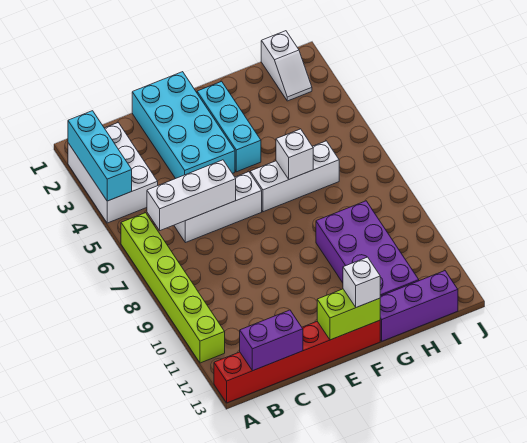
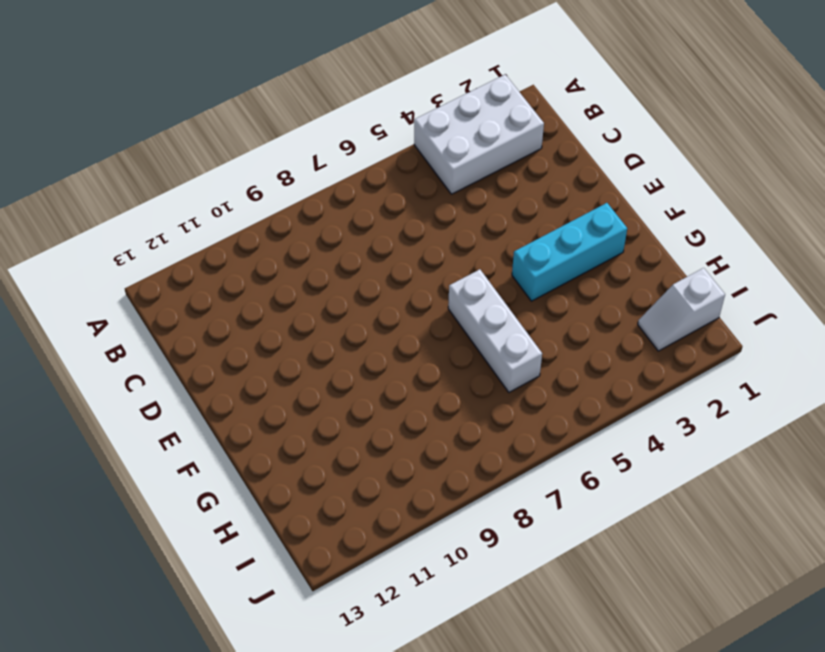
none -> lime brick A6:A11 level 1
none -> red brick A13:F13 level 1
none -> white brick C6:E6 level 1

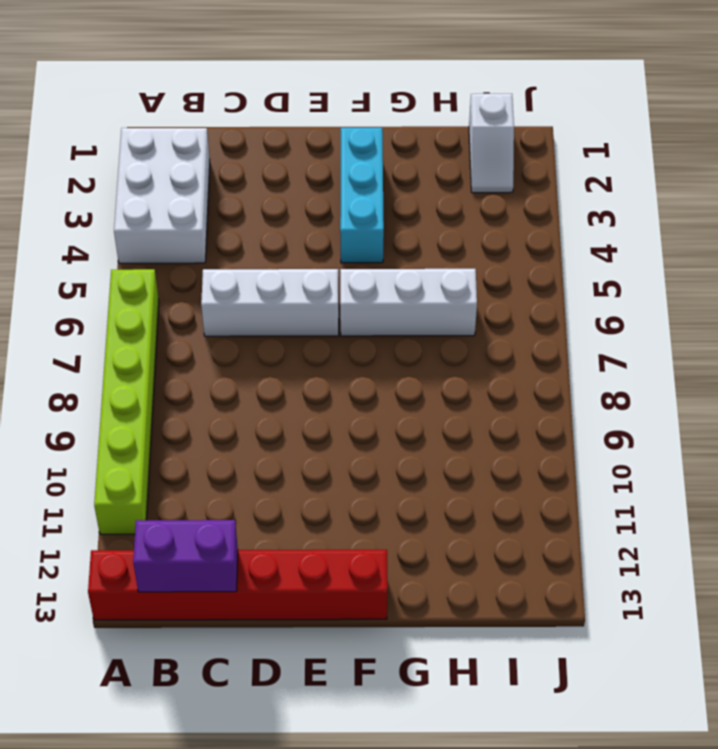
none -> cyan brick D1:E4 level 1
none -> purple brick G9:H12 level 1
none -> purple brick G13:I13 level 1

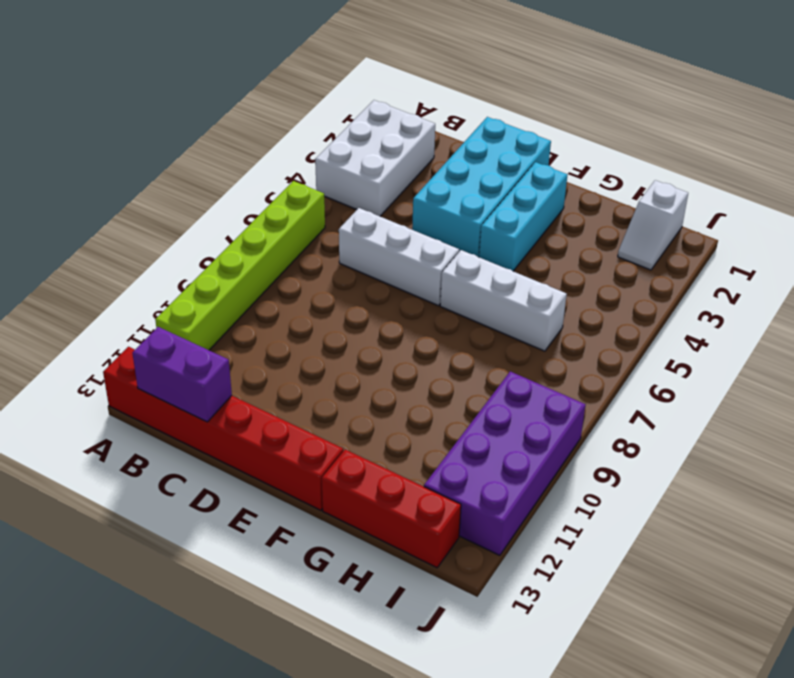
red brick G13:I13 level 1 -> purple brick G13:I13 level 1
purple brick I9:J12 level 1 -> purple brick G9:H12 level 1
none -> cyan brick A2:A4 level 2
none -> white brick B6:D6 level 2
none -> lime brick E13:F13 level 2

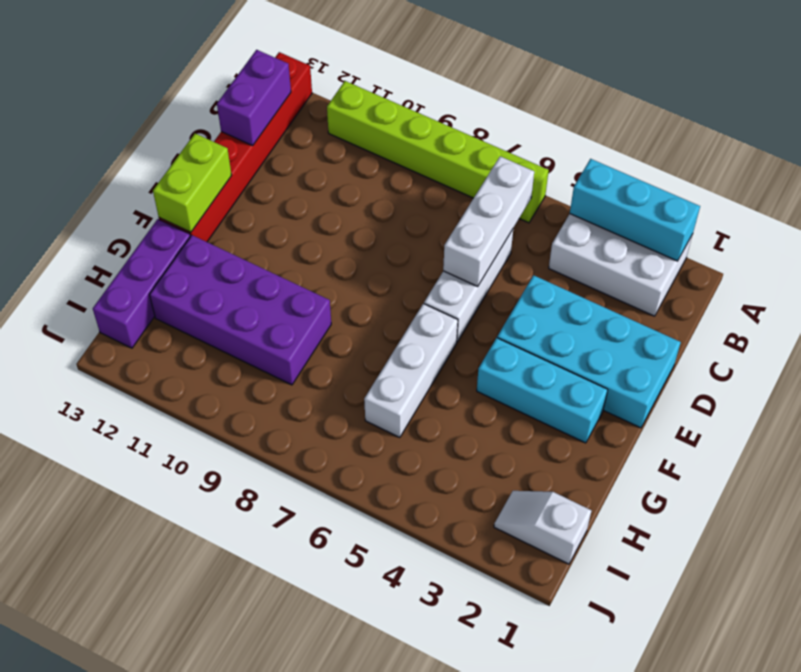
none -> white brick G6 level 2
none -> white brick F13 level 3

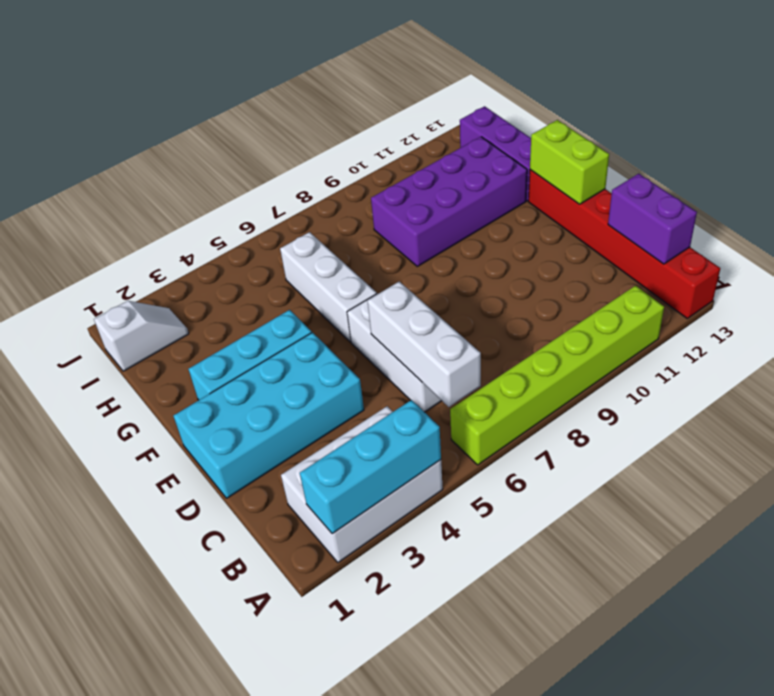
none -> white brick G6 level 2
none -> white brick F13 level 3

